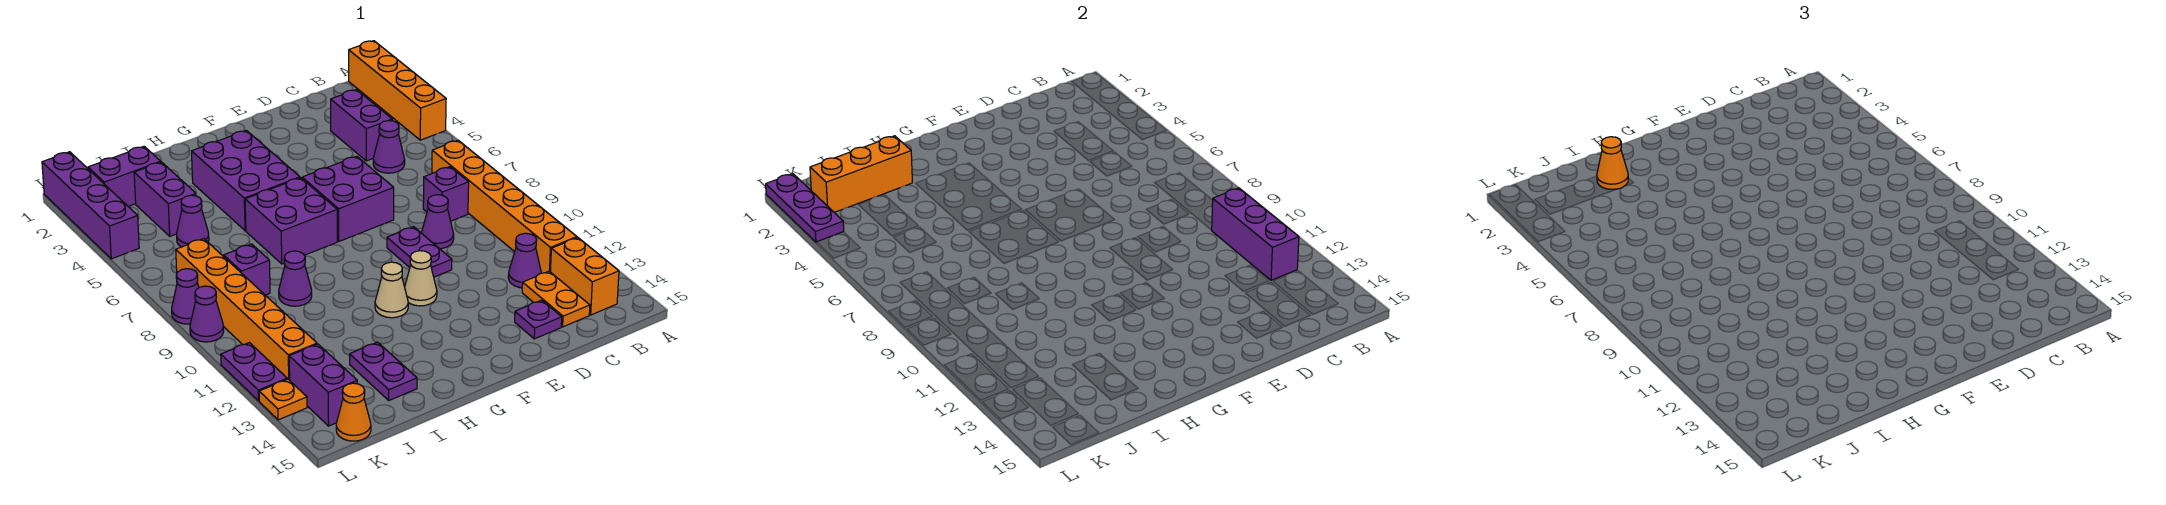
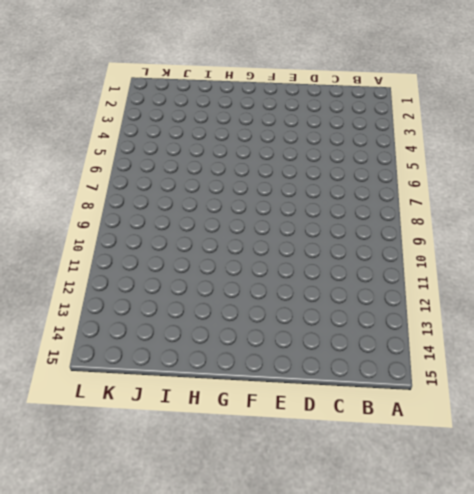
none -> orange brick A1:A4 level 1
none -> orange brick B7:B12 level 1
none -> orange brick B13:B14 level 1
none -> purple brick C3:C4 level 1

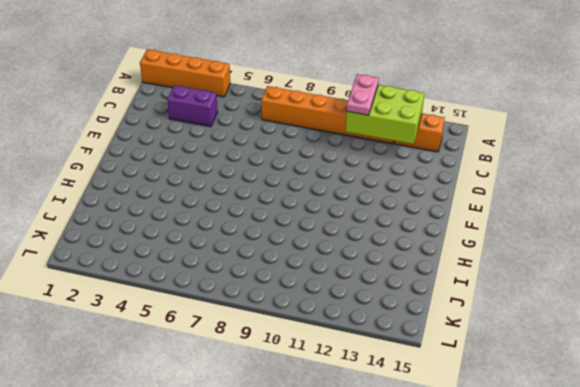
lime brick B11:C13 level 2 -> purple brick B10:B12 level 2
pink plate B11:C11 level 3 -> none
none -> purple cone C5 level 1
none -> purple brick C8 level 1
none -> purple cone C12 level 1
none -> orange plate C13:C14 level 1

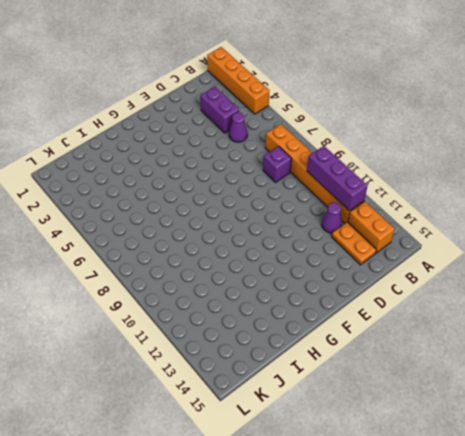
none -> purple cone D9 level 1
none -> purple plate D14 level 1
none -> purple brick E6:F7 level 1
none -> purple plate E9:E10 level 1

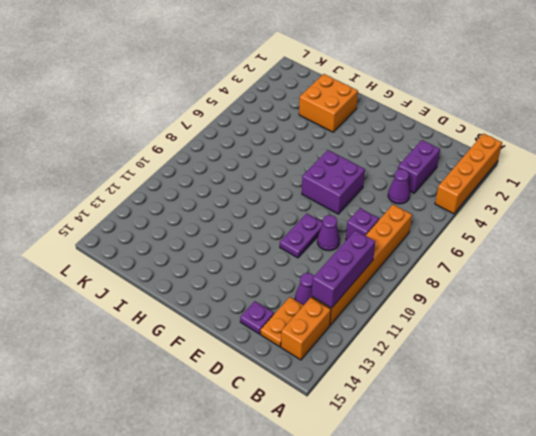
orange brick H2:I3 level 1 -> purple brick G3:H5 level 1
none -> tan cone F11 level 1
none -> purple brick G6:H7 level 1
none -> tan cone G11 level 1
none -> purple cone I9 level 1

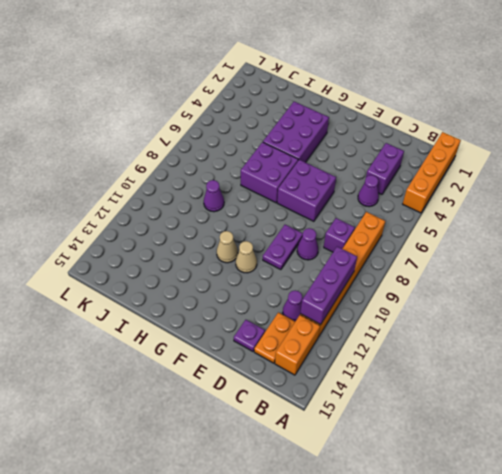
none -> purple plate I13:I14 level 1
none -> purple brick J2:K2 level 1
none -> purple brick J3:J4 level 1
none -> purple cone J5 level 1

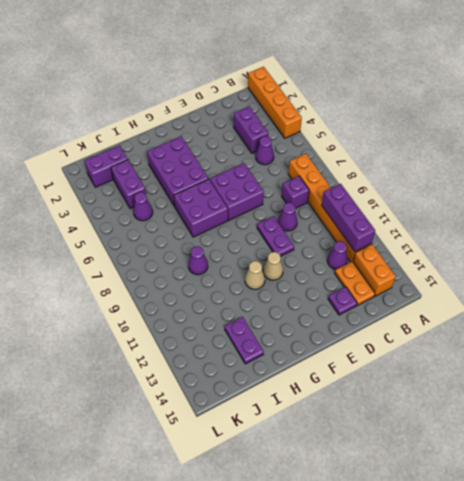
none -> purple brick J8 level 1
none -> orange brick K7:K12 level 1
none -> purple brick K13:K14 level 1
none -> orange cone K15 level 1

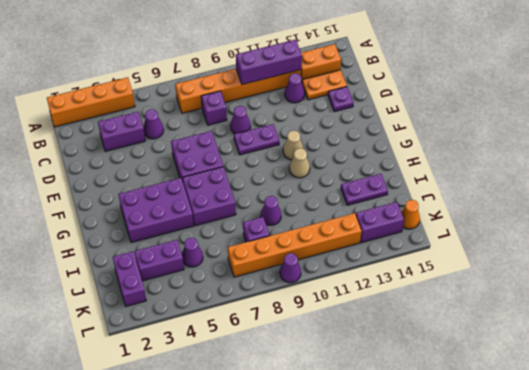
none -> purple brick L1:L4 level 1
none -> purple cone L8 level 1
none -> purple plate L11:L12 level 1
none -> orange plate L13 level 1

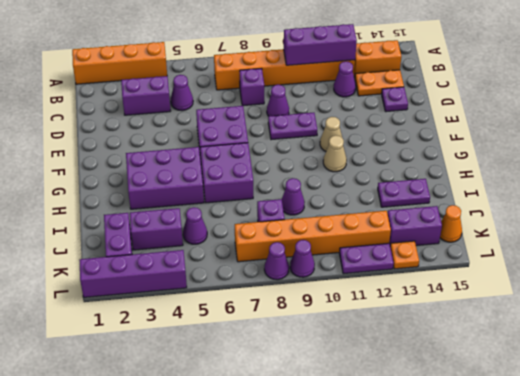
none -> orange brick I2:K2 level 2
none -> purple plate L1:L3 level 2
none -> orange cone I2 level 3

